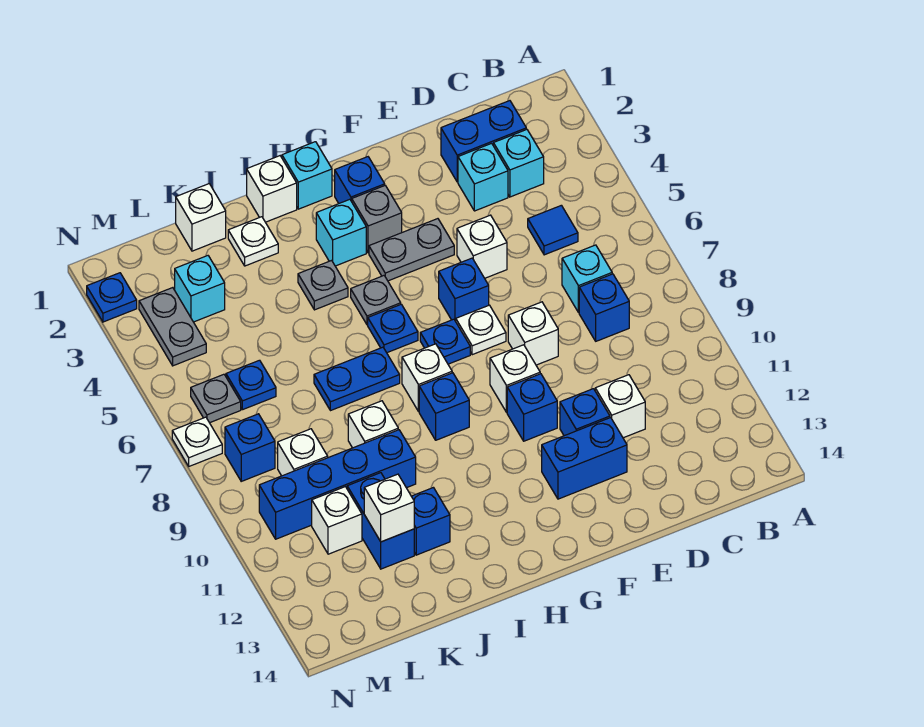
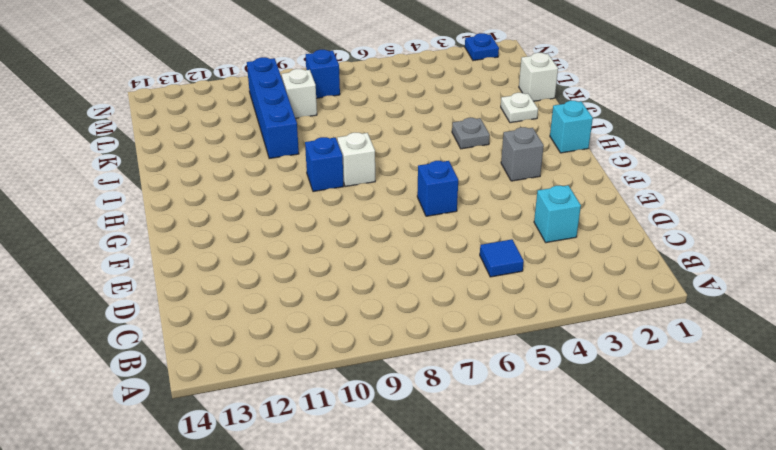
none -> blue brick C2:D2 level 1
none -> cyan brick C3 level 1
none -> cyan brick C7 level 1
none -> blue brick C8 level 1

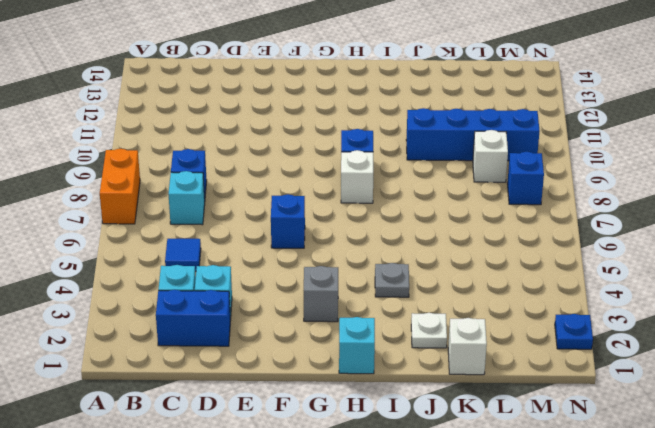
orange brick A7:A8 level 1 -> none
none -> white brick D11 level 1
none -> white brick E5 level 1
none -> white brick E8 level 1
none -> blue brick E11 level 1

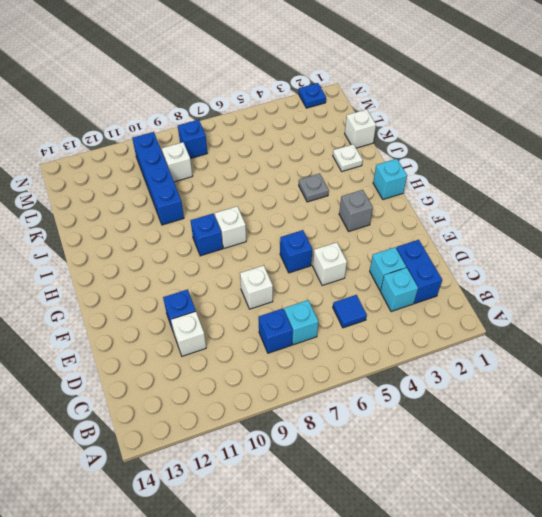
none -> blue brick E12:F12 level 1
none -> grey plate F4:G4 level 1
none -> white plate F7 level 1
none -> white brick F9 level 1

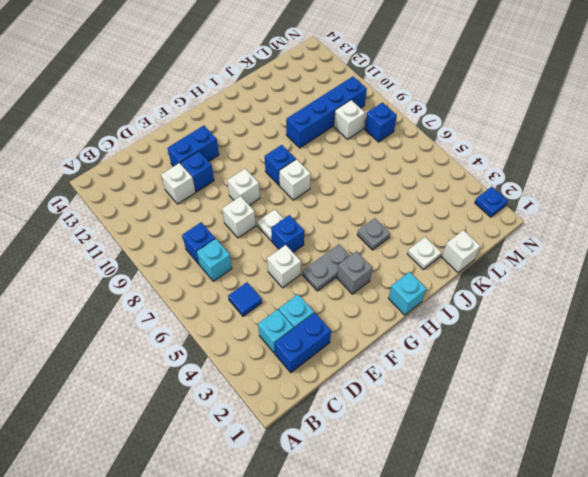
none -> blue brick F10 level 1
none -> blue brick G2 level 1
none -> blue plate G7 level 1
none -> cyan brick H3 level 1

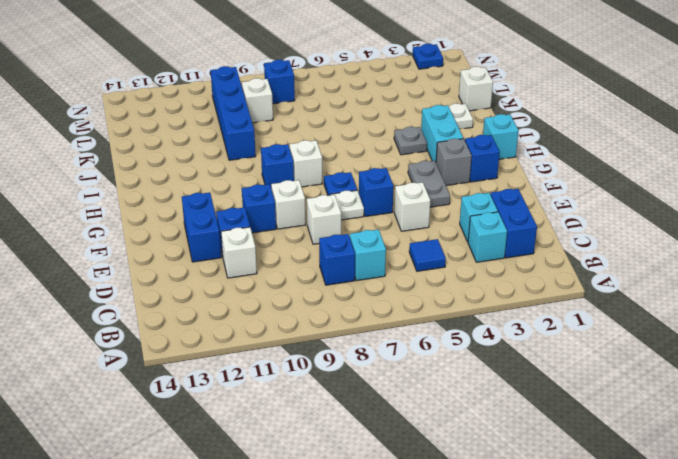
cyan brick H3:I3 level 1 -> cyan brick H3 level 1
none -> grey plate H5 level 1
none -> blue plate H6 level 1
none -> white brick I1 level 1
none -> blue plate I7:J7 level 1

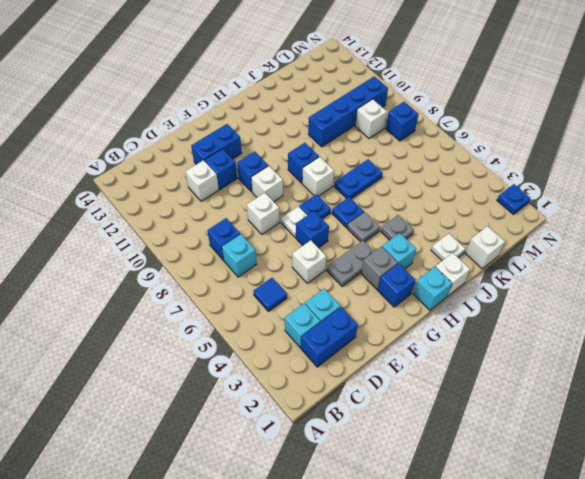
none -> white brick J9 level 1
none -> blue brick J12 level 1
none -> blue brick K11:K12 level 1
none -> cyan brick L3 level 1

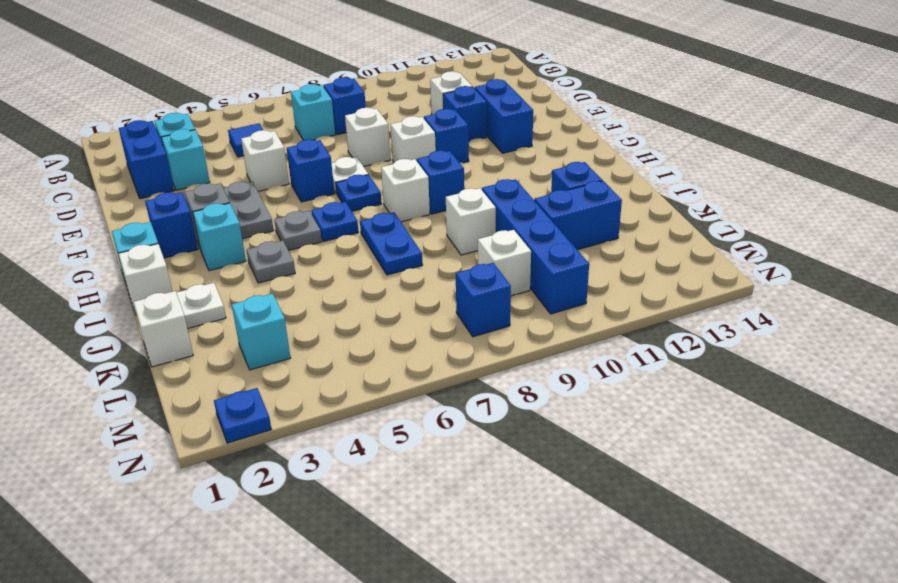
none -> blue plate L6 level 1
none -> white brick L11 level 1
none -> grey plate M3:M4 level 1
none -> grey plate M6 level 1

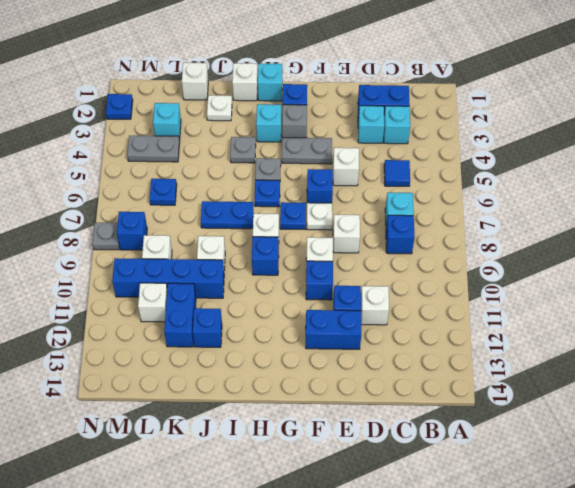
grey plate L4:M4 level 1 -> grey plate M3:M4 level 1
grey plate N8 level 1 -> grey plate M6 level 1
none -> white plate N7 level 1
none -> white brick K12 level 2

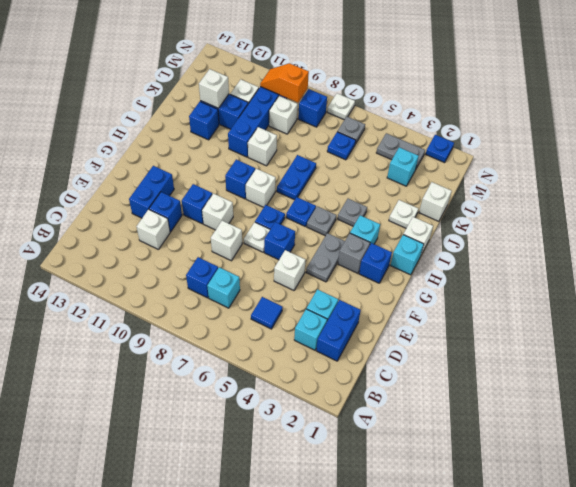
orange slope M9:M10 level 2 top 9 -> none

